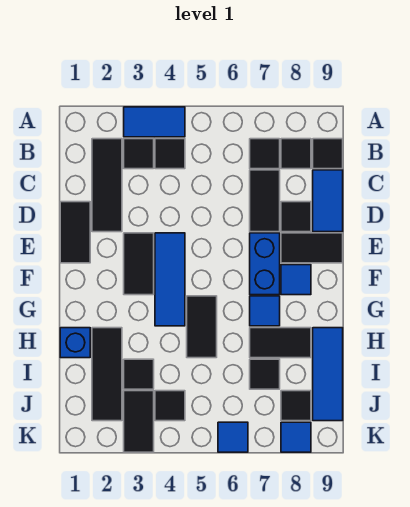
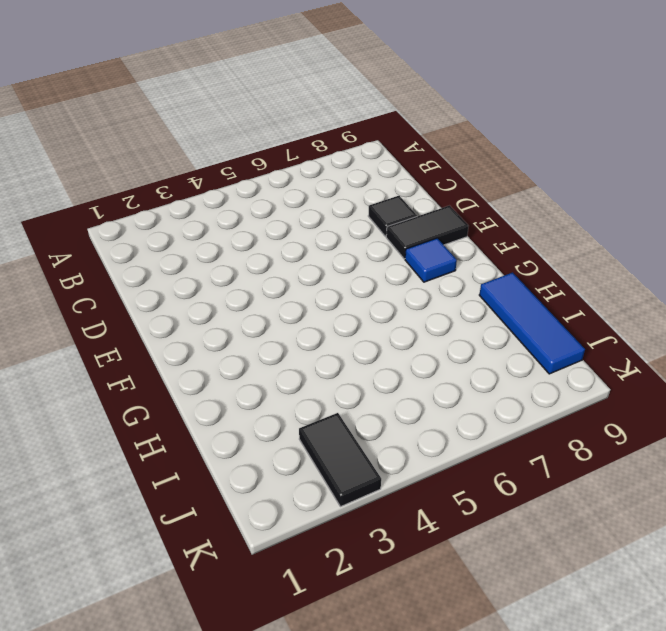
none -> blue tile A3:A4 level 1
none -> black tile B2:D2 level 1
none -> black tile B3 level 1

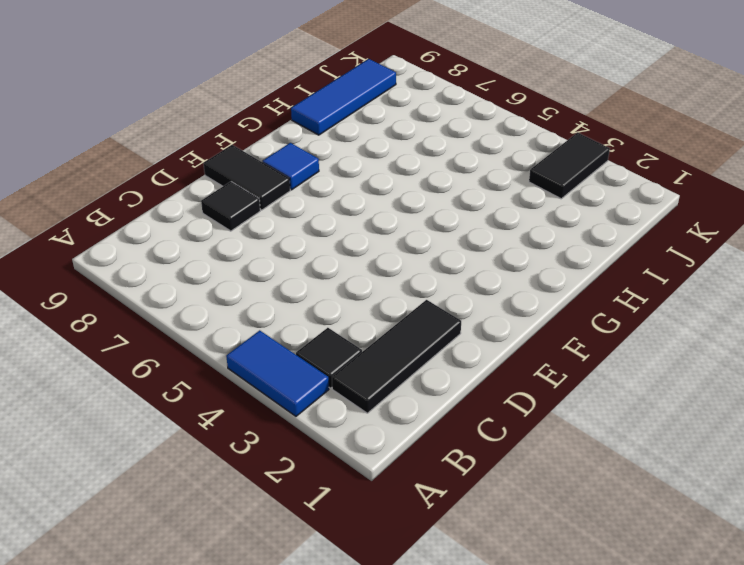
none -> black tile B4 level 1
none -> black tile B7 level 1
none -> black tile B8 level 1

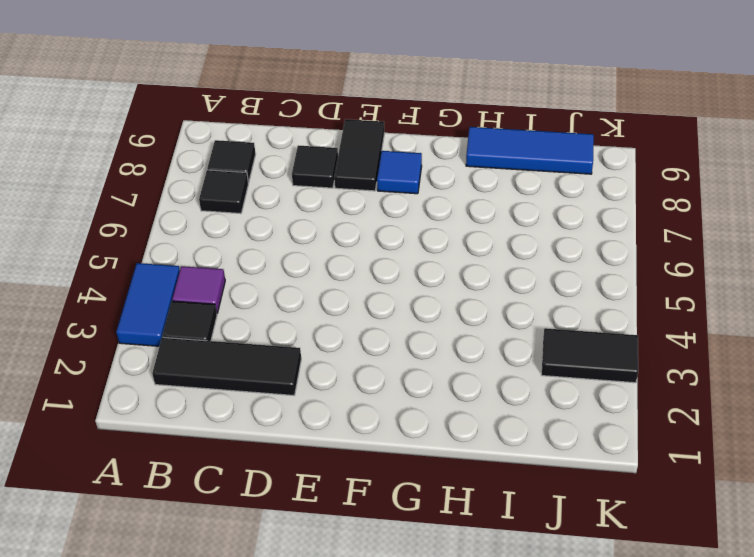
purple tile B4 level 1 -> black tile B4 level 1
none -> black tile B9 level 1
none -> black tile C7:D7 level 1
none -> blue tile C9:D9 level 1

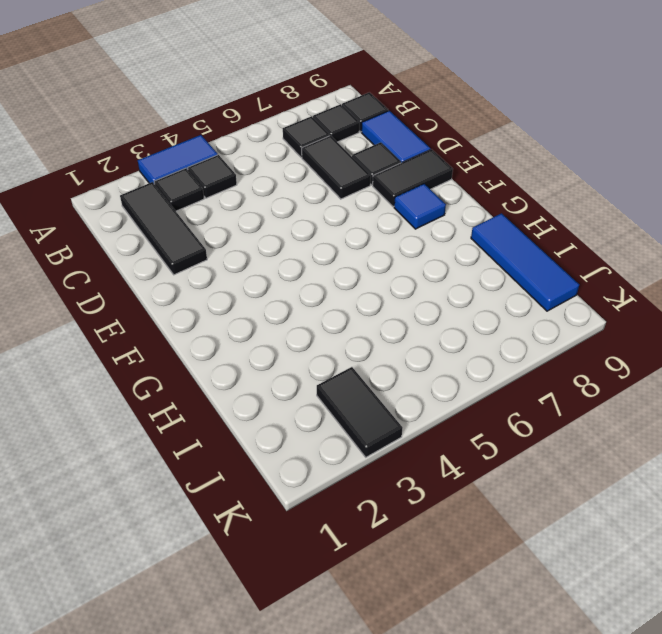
none -> black tile D1:E1 level 1
none -> black tile E3:F3 level 1
none -> blue tile E4:G4 level 1

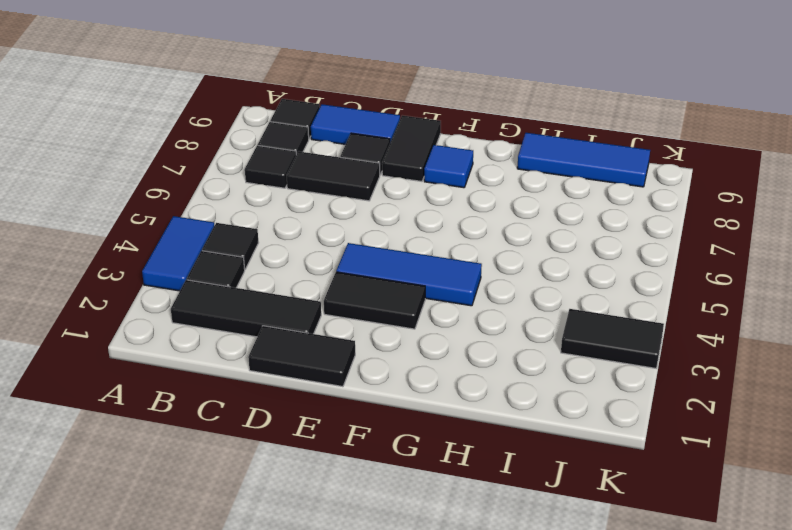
none -> blue brick E7:F7 level 1
none -> black tile G5:H5 level 1
none -> blue tile G7 level 1

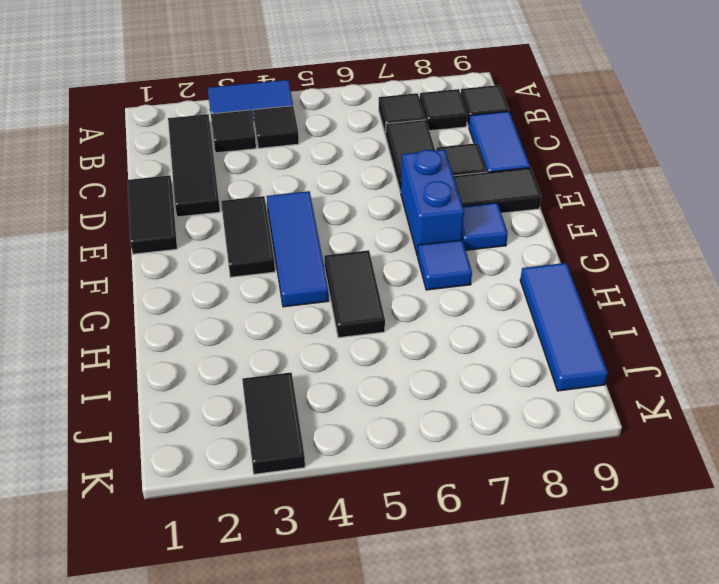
none -> blue brick H1 level 1
none -> black tile H2:J2 level 1
none -> black tile H7:H8 level 1

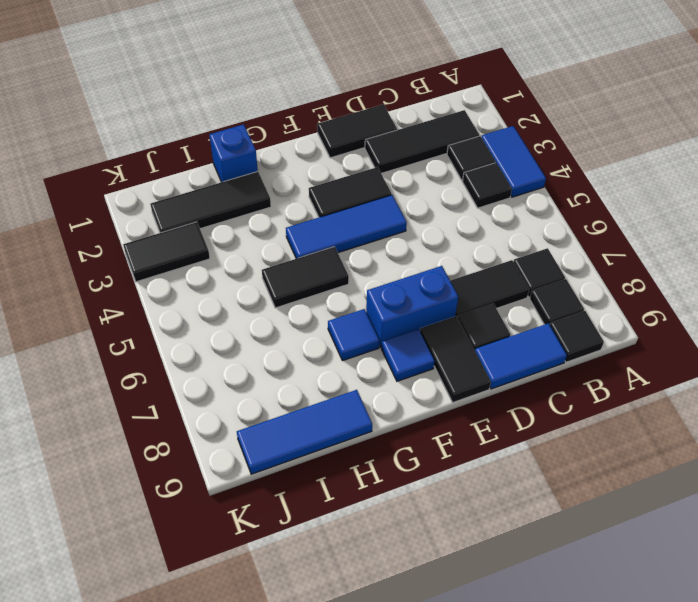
none -> black tile H7:H8 level 1
none -> black tile I3 level 1
none -> black tile I7 level 1

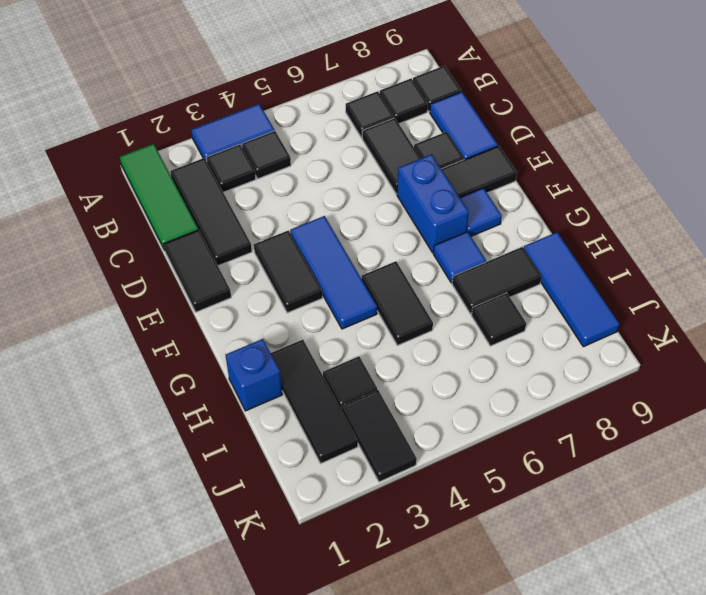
green tile A1:C1 level 1 -> none
none -> black tile J4 level 1
none -> black tile J8 level 1
none -> blue tile K6 level 1

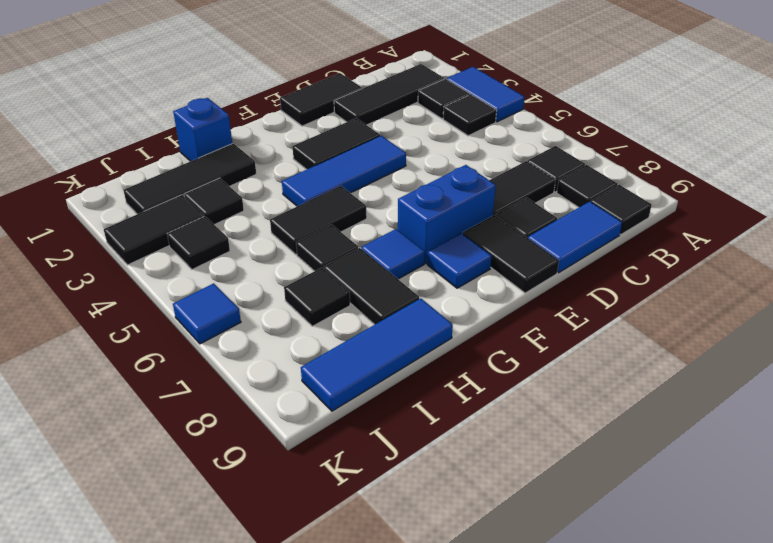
black tile H6 level 1 -> black tile J8 level 1
none -> blue tile K8 level 1

